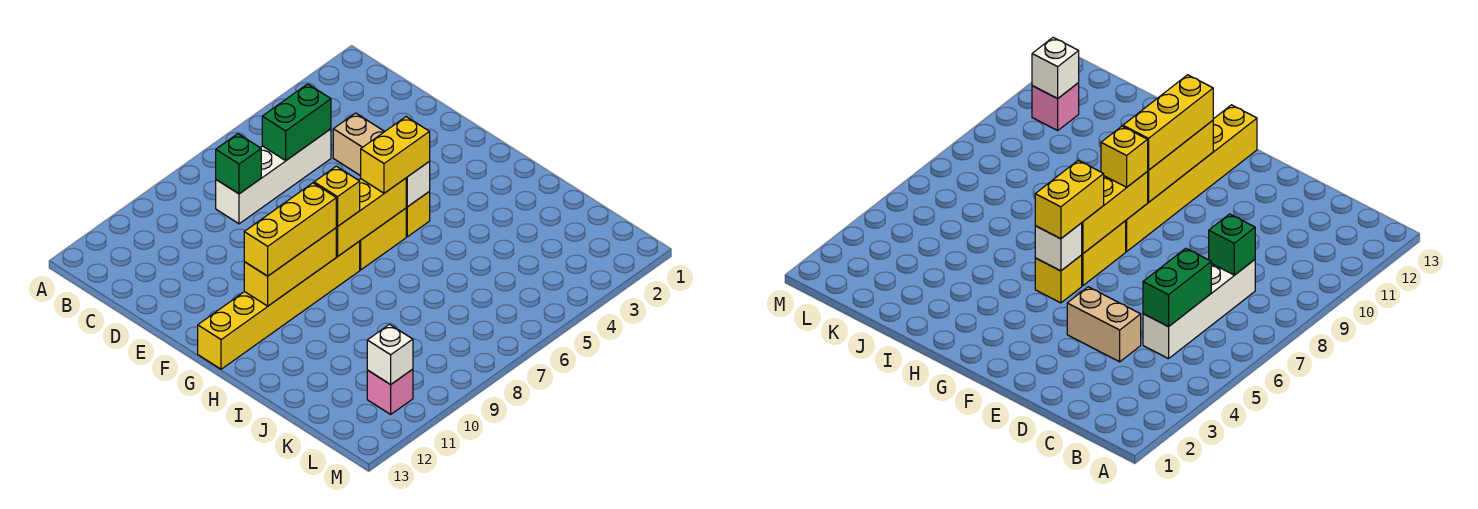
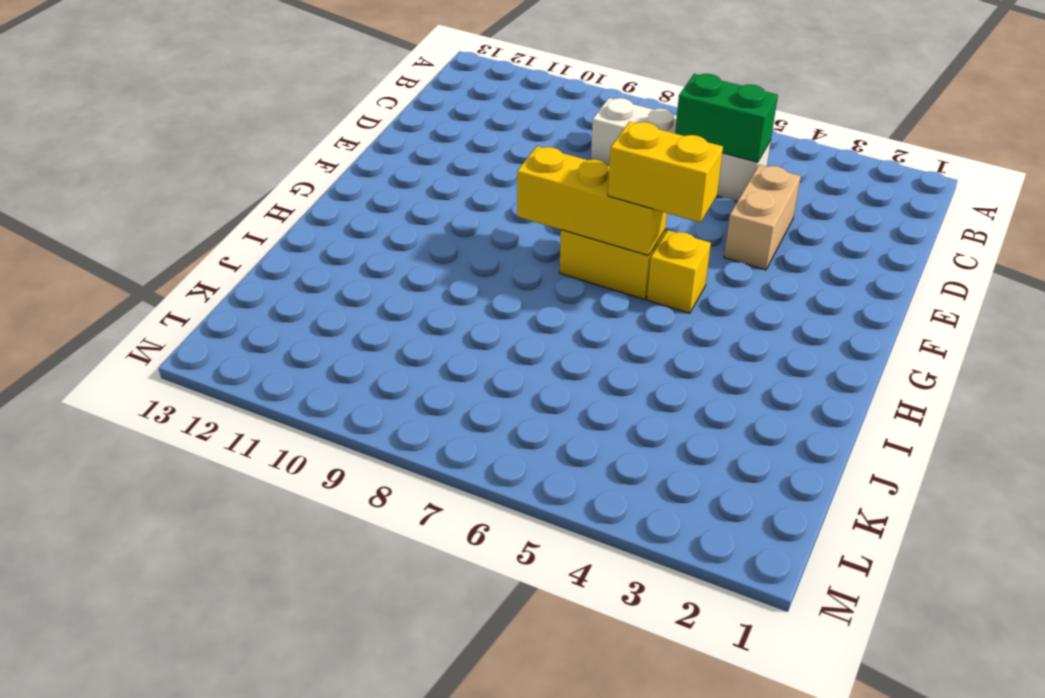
none -> yellow brick G8:G13 level 1
none -> pink brick L11 level 1
none -> green brick C8 level 2

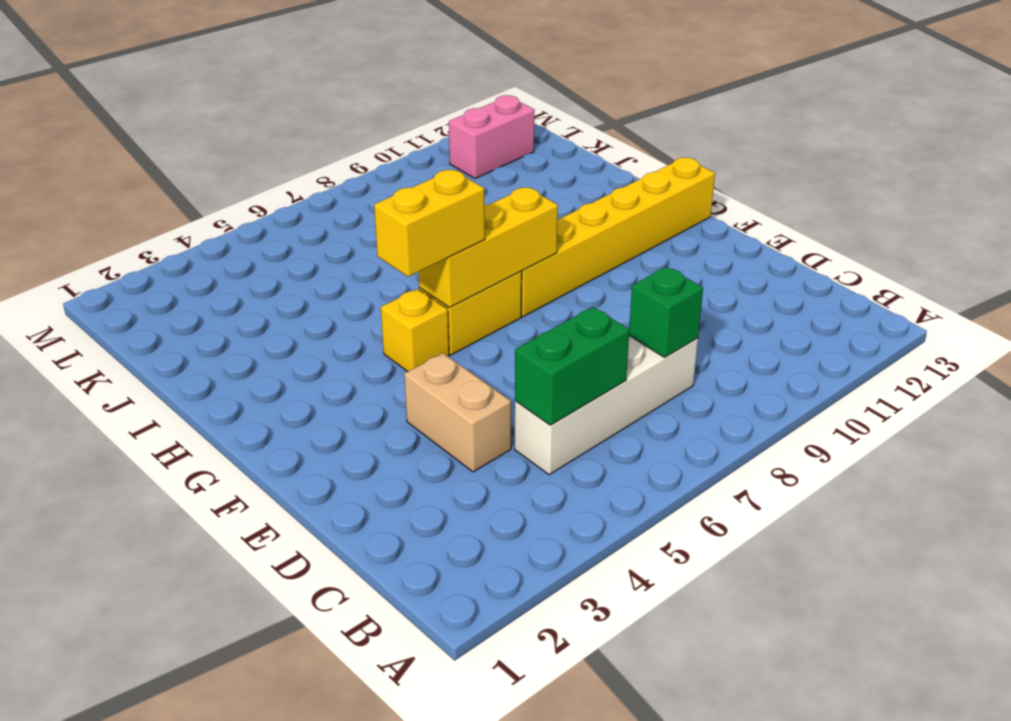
pink brick L11:L12 level 1 -> pink brick L11 level 1
none -> white brick G5 level 2
none -> yellow brick G9:G11 level 2
none -> white brick L11 level 2

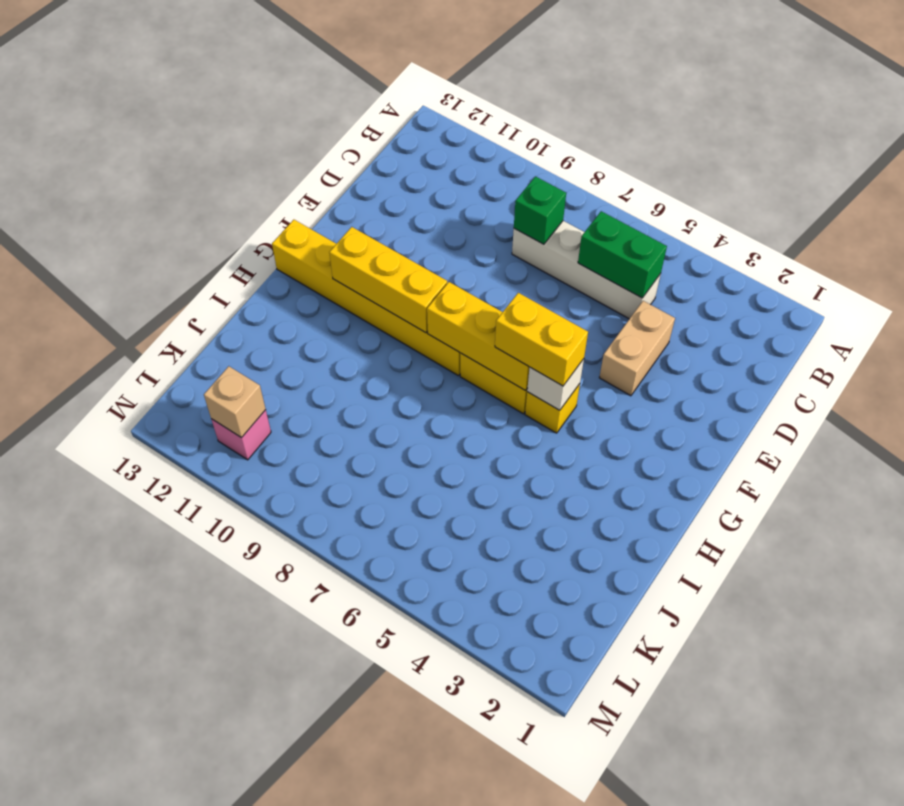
tan brick L11 level 2 -> white brick L11 level 2
none -> yellow brick G8 level 3
none -> yellow brick G9:G11 level 3

